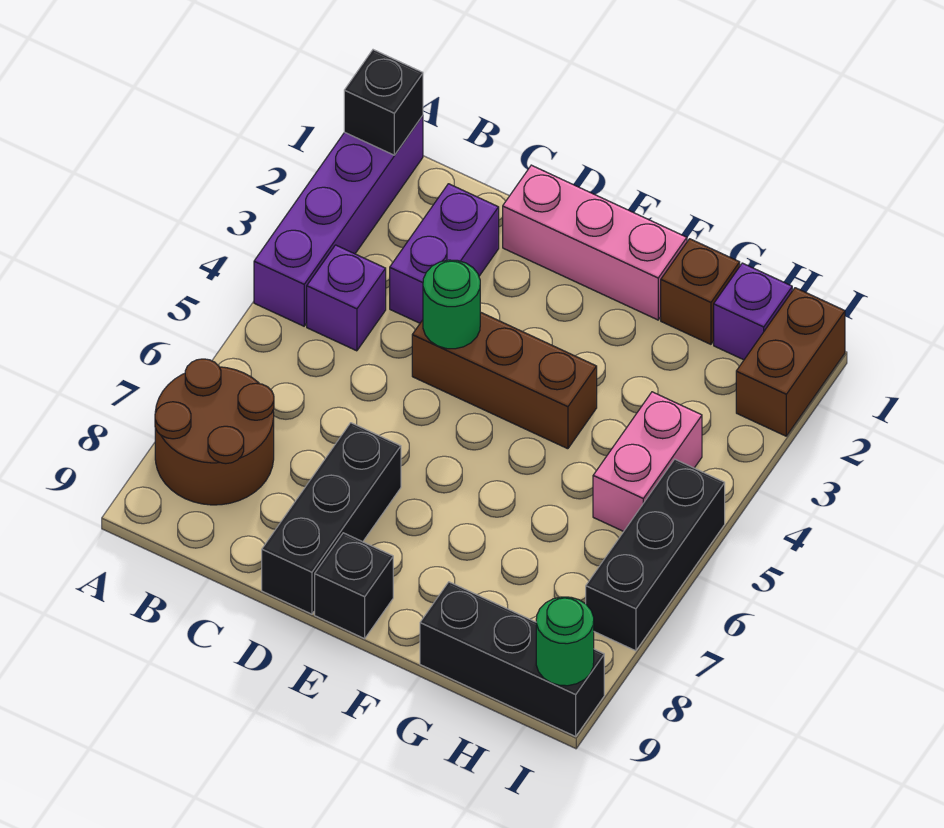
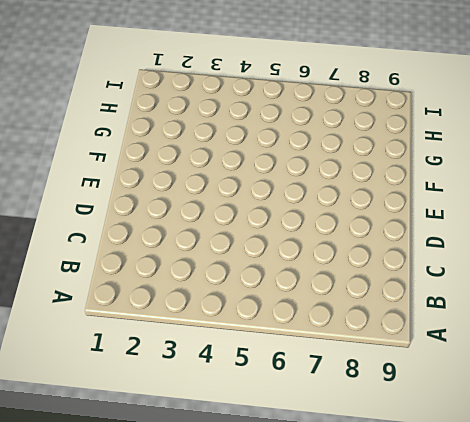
none -> purple brick A1:A4 level 1
none -> brown round brick A7:B8 level 1
none -> purple brick B4 level 1

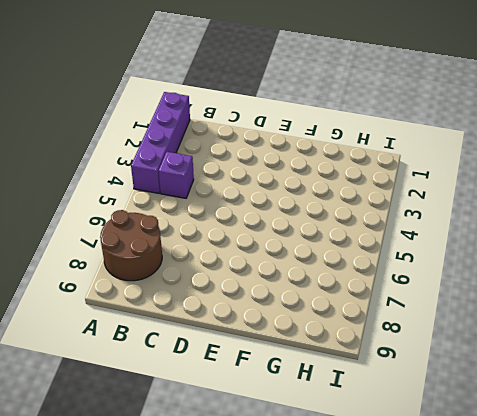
none -> purple brick C2:C3 level 1
none -> pink brick D1:F1 level 1
none -> brown brick D4:F4 level 1

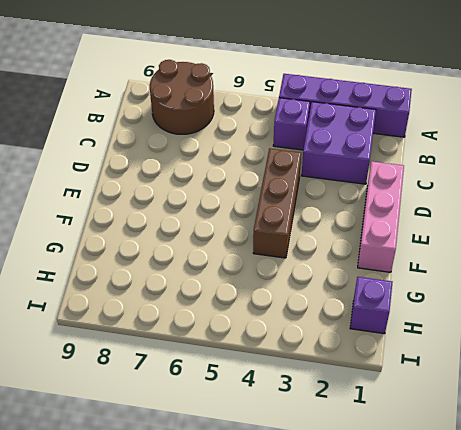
purple brick B2:C3 level 1 -> purple brick C2:C3 level 1
none -> black brick D7:D9 level 1
none -> black brick E9 level 1
none -> brown brick G1 level 1

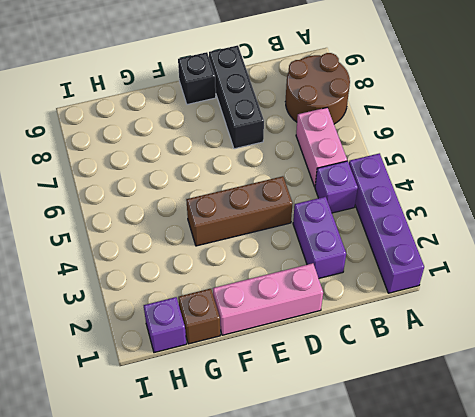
pink brick B5:B6 level 1 -> pink brick H4:H5 level 1
none -> black brick G9:I9 level 1
none -> brown brick I1:I2 level 1
none -> black brick I5:I7 level 1

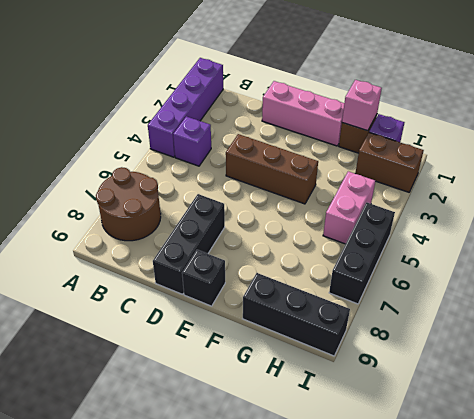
pink brick G1 level 2 -> none
brown brick H2:I2 level 1 -> brown brick I1:I2 level 1
none -> purple brick C2:C3 level 1
none -> black brick A1 level 2
none -> green round brick D4 level 2

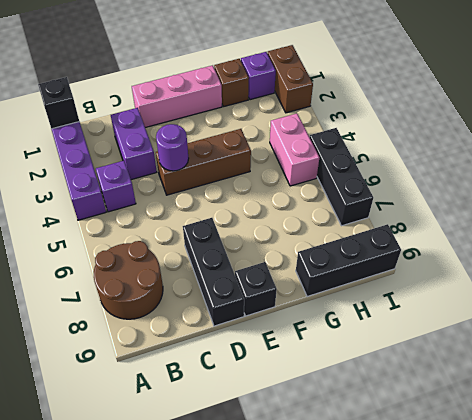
purple round brick D4 level 2 -> green round brick D4 level 2
none -> green round brick I9 level 2

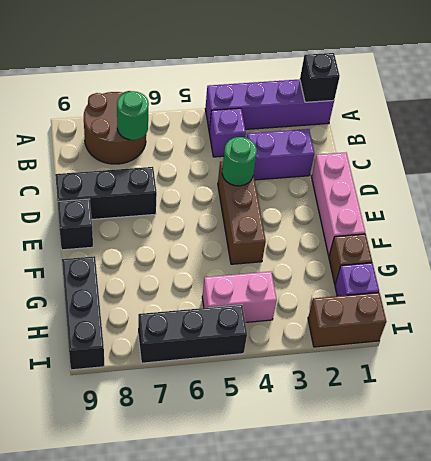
green round brick B7 level 2 -> green round brick I9 level 2

